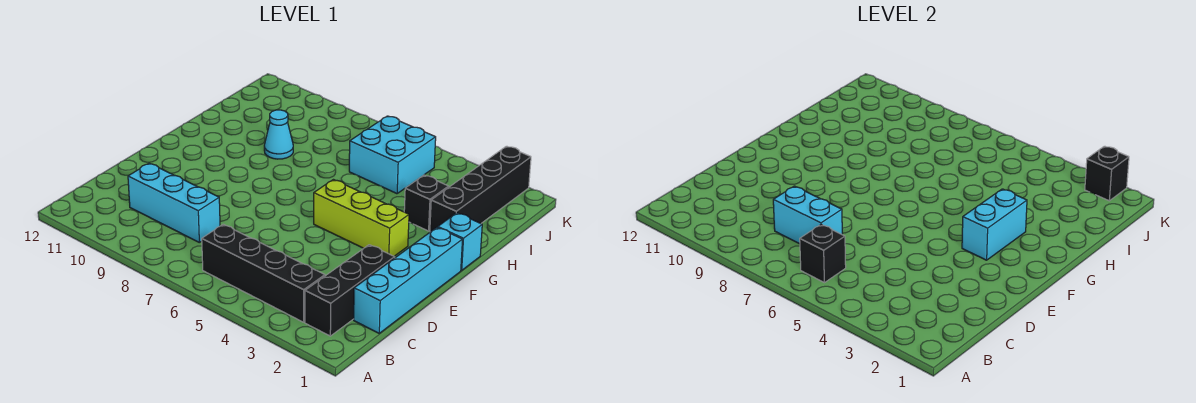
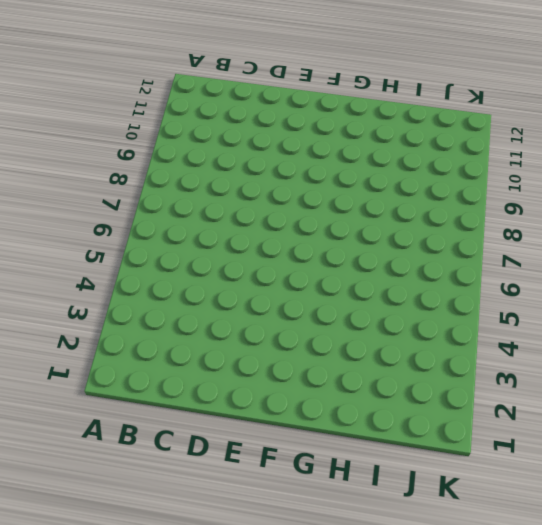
none -> black brick B2:D2 level 1
none -> black brick B3:B6 level 1
none -> cyan brick C1:F1 level 1

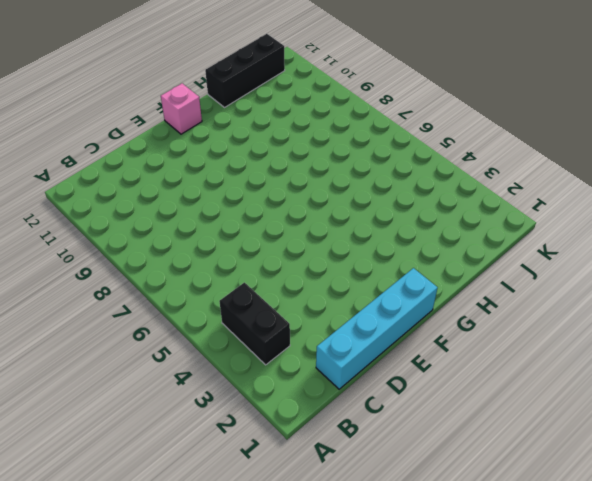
black brick B3:B4 level 1 -> black brick B3:B6 level 1
pink brick F12 level 1 -> none
black brick H12:J12 level 1 -> black brick B2:D2 level 1
none -> cyan brick C8:C10 level 1
none -> lime brick F3:F5 level 1
none -> cyan brick G1 level 1

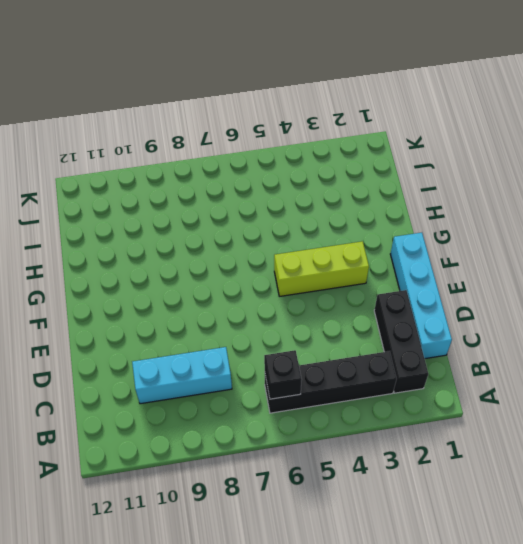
none -> cyan brick G1 level 1
none -> black brick H2:K2 level 1
none -> black brick H3 level 1

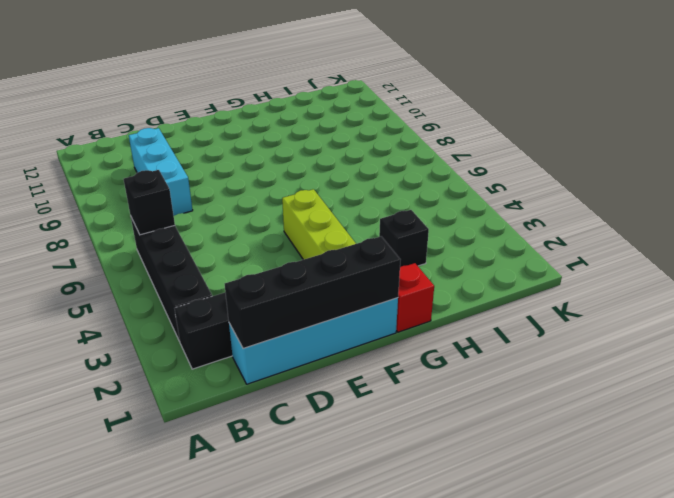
black brick C1:F1 level 2 -> black brick H2:K2 level 1
red brick G1 level 1 -> cyan brick G1 level 1
none -> cyan cone H9 level 1
none -> cyan brick I5:J6 level 1
none -> cyan brick C7:C8 level 2

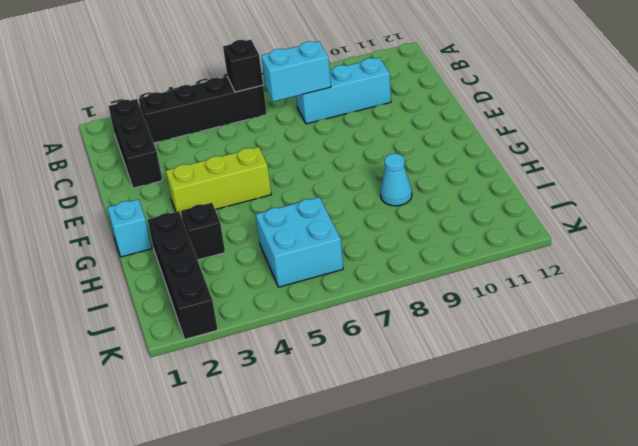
none -> cyan brick C1:F1 level 1
none -> cyan brick F3:G3 level 2
none -> black brick K2 level 2

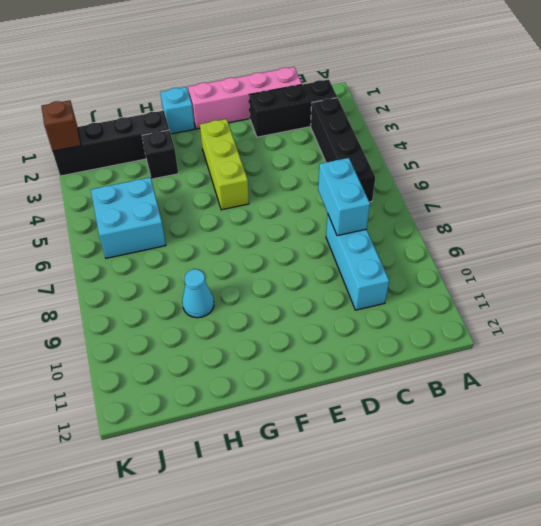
pink brick C1:F1 level 1 -> cyan brick C1:F1 level 1
brown brick K2 level 2 -> black brick K2 level 2
none -> black brick B6 level 2
none -> cyan brick F3:G3 level 2

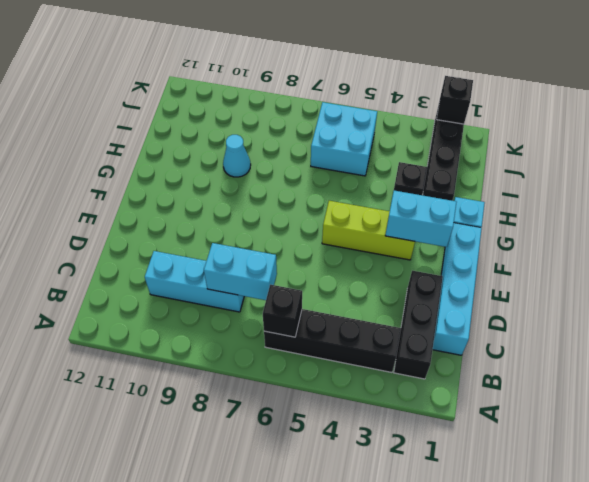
cyan brick F2:F3 level 2 -> cyan brick F3:G3 level 2

